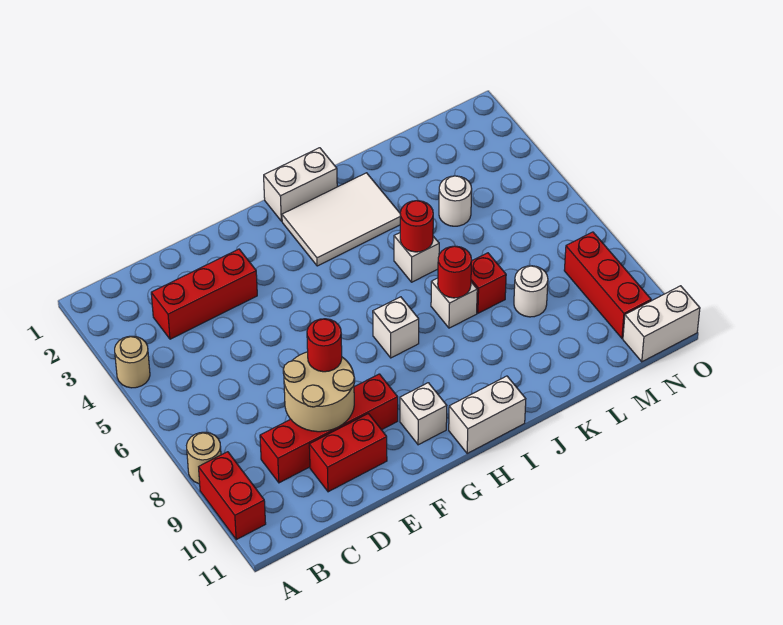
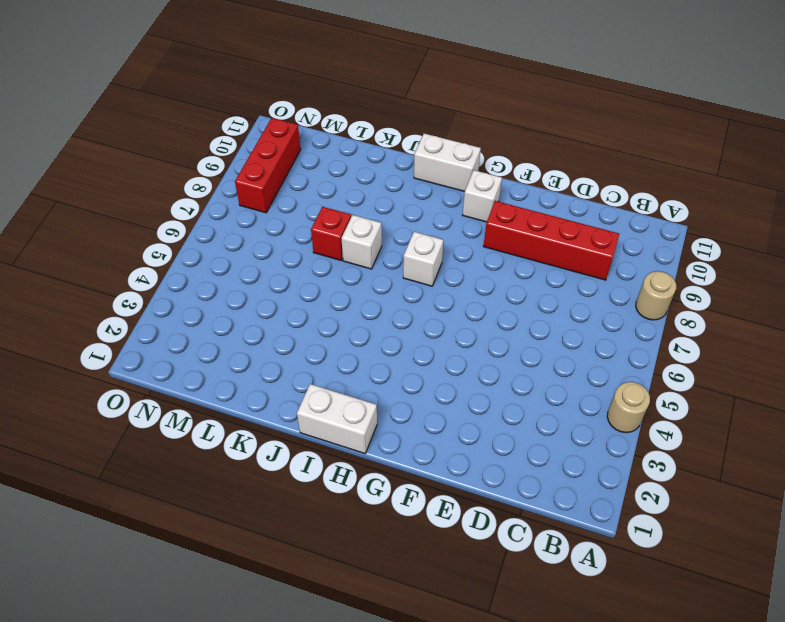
none -> red brick A9:A10 level 1
none -> red brick C3:E3 level 1
none -> red brick D10:E10 level 1

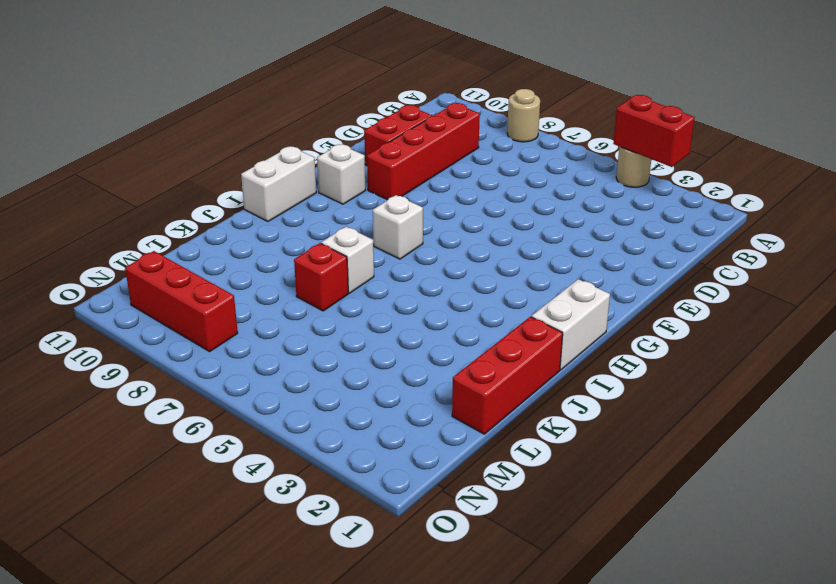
red brick A3:A4 level 2 -> red brick A9:A10 level 1
red brick J1:L1 level 1 -> red brick C3:E3 level 1
none -> white tile H2:J3 level 1
none -> white brick J5 level 1
none -> white round brick L4 level 1

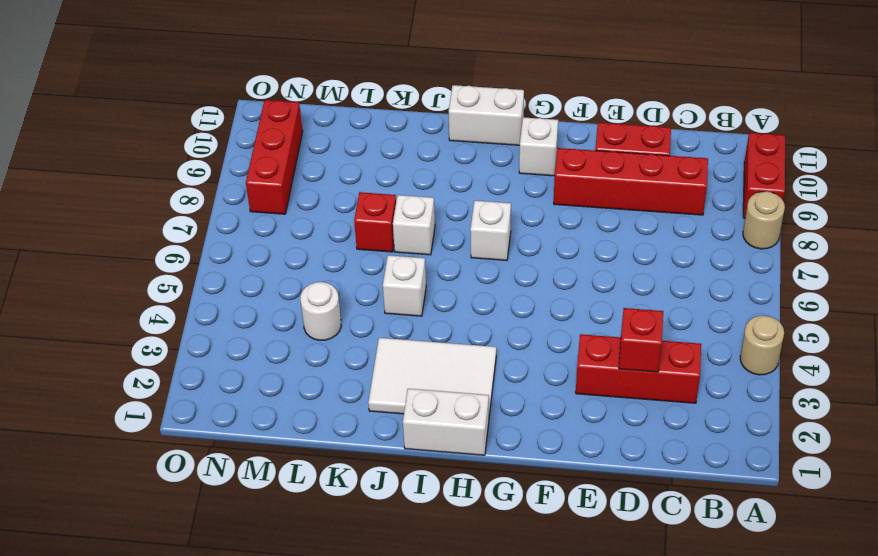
red brick D3 level 2 -> none
none -> white round brick L8 level 1
none -> white brick N11:O11 level 1
none -> tan round brick D8:E9 level 2

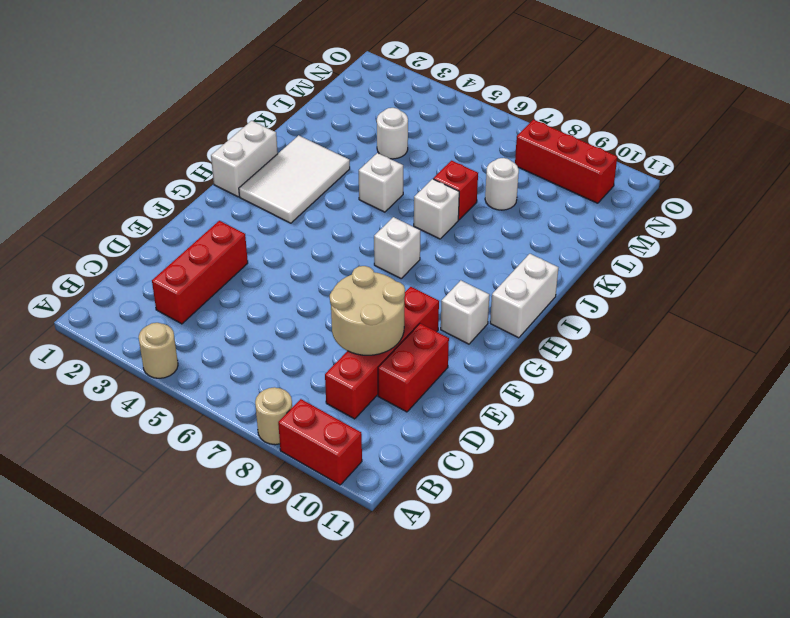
none -> white brick N11:O11 level 1
none -> red round brick J5 level 2
none -> red round brick J7 level 2

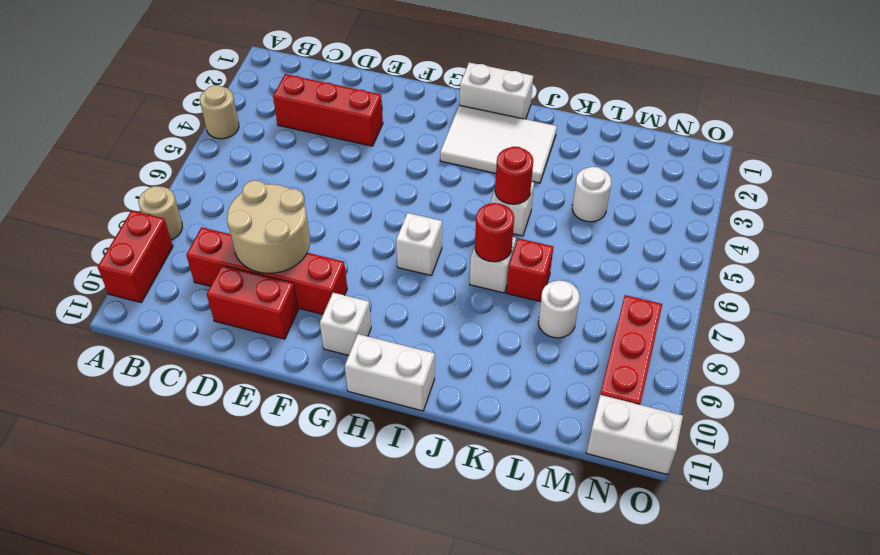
none -> red round brick E8 level 3

